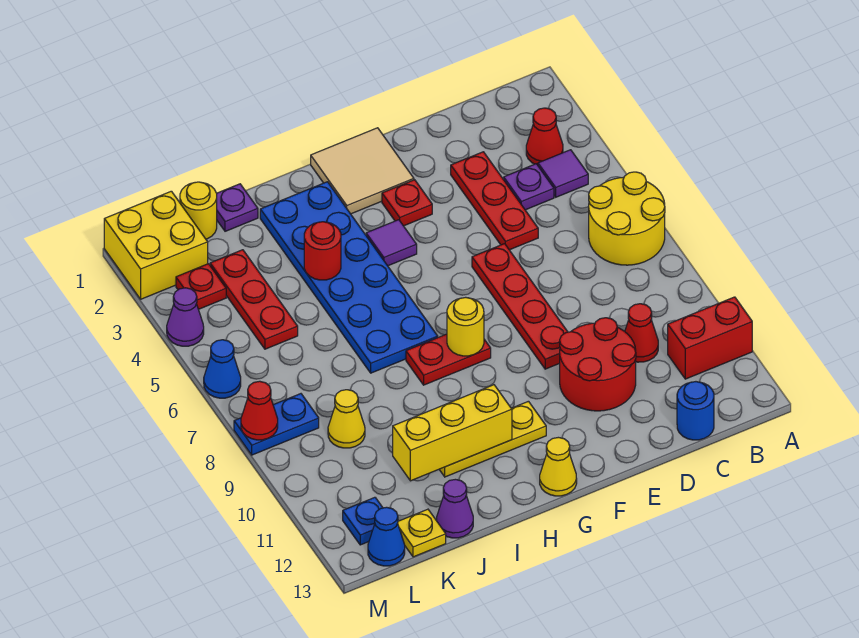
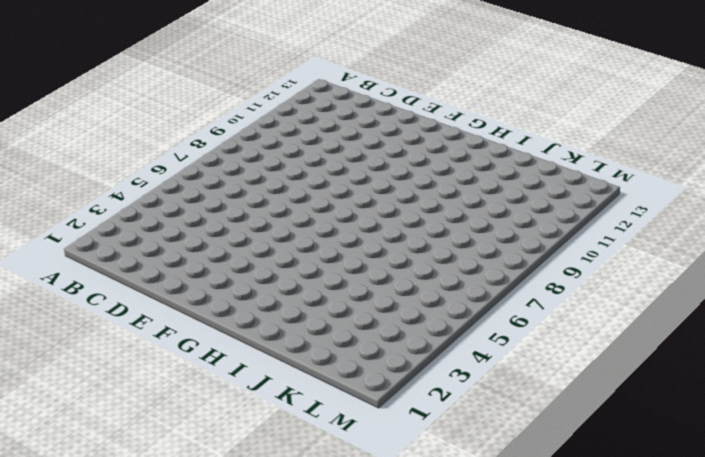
none -> yellow round brick A6:B7 level 1
none -> red brick A11:B11 level 1
none -> red cone B3 level 1
none -> purple tile B4 level 1

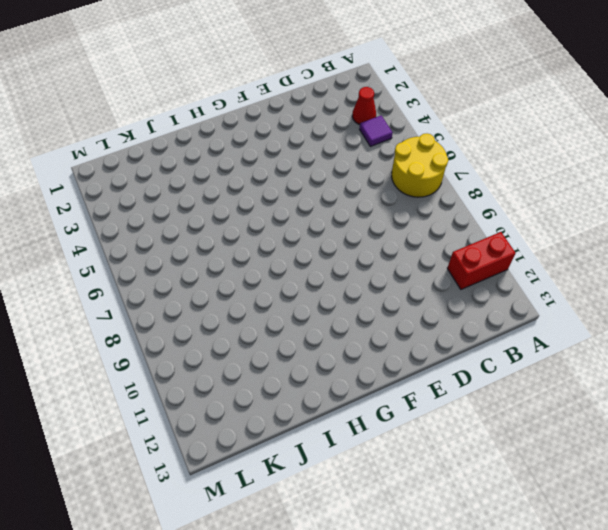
none -> purple plate C4 level 1
none -> red cone C10 level 1
none -> blue round brick C13 level 1
none -> red plate D3:D5 level 1

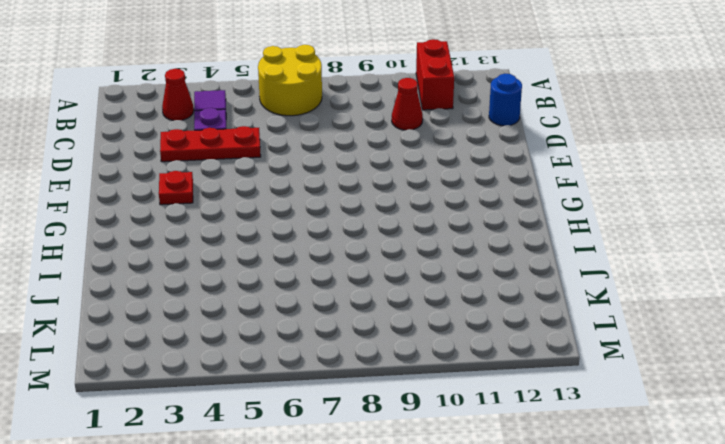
none -> red round brick D10:E11 level 1
none -> red plate E6:E9 level 1
none -> tan tile F1:G2 level 1
none -> purple tile G4 level 1

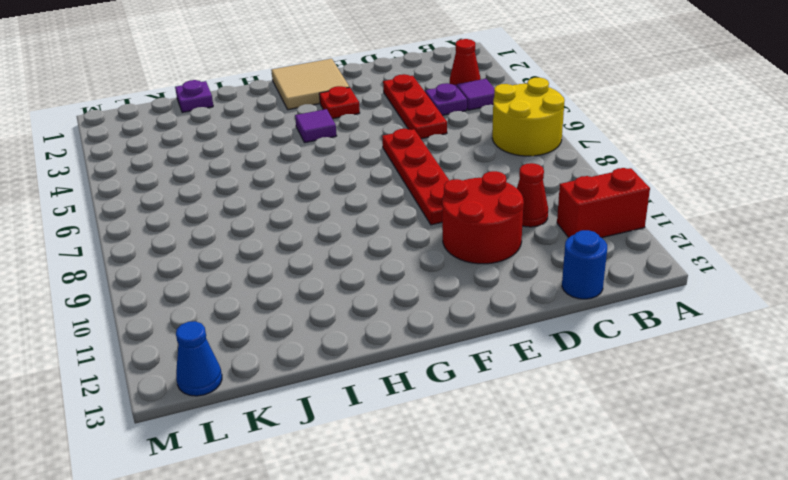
none -> red plate G8:H8 level 1
none -> yellow plate G11:I11 level 1
none -> yellow cone G13 level 1
none -> blue plate H2:I7 level 1

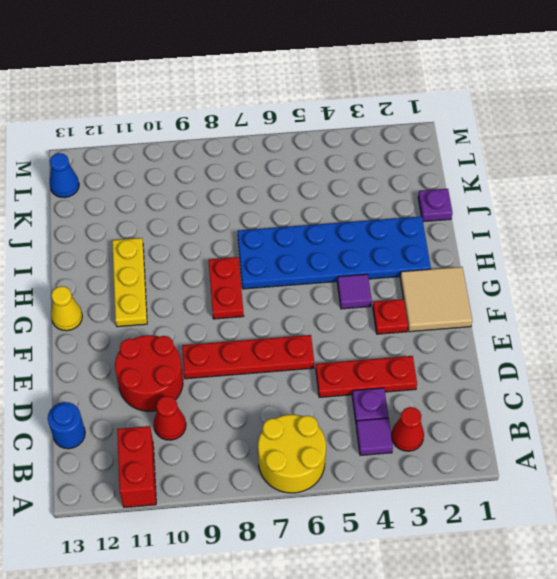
none -> purple cone J13 level 1
none -> yellow round brick K1 level 1
none -> red plate K3:K5 level 1
none -> yellow cone K9 level 1

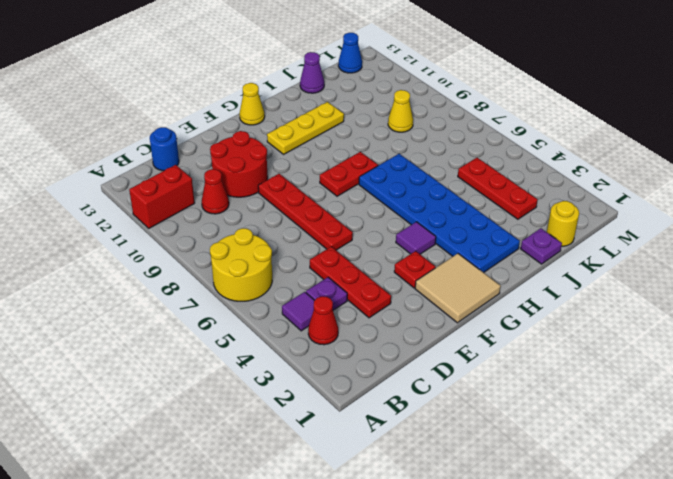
none -> yellow plate K13 level 1
none -> yellow brick L1:M2 level 1
none -> red plate L3 level 1
none -> blue plate L8:M8 level 1

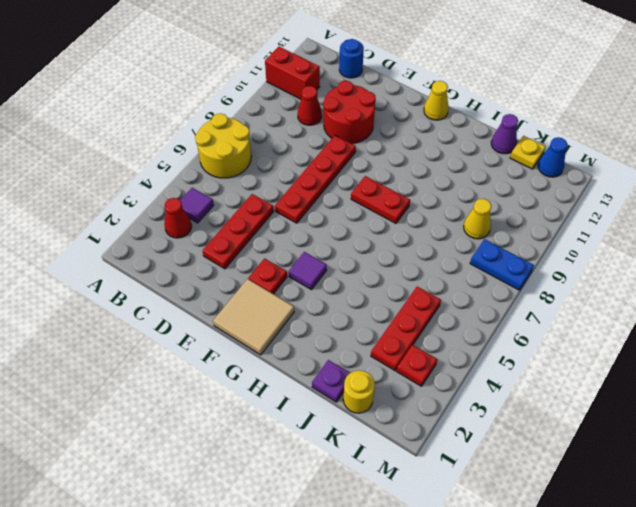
none -> purple plate C4 level 1
none -> yellow plate G11:I11 level 1
none -> blue plate H2:I7 level 1
none -> yellow brick L1:M2 level 1

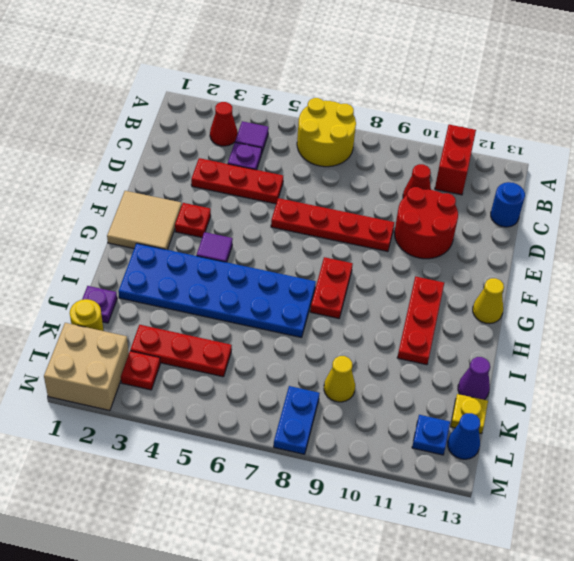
red plate G11:I11 level 1 -> yellow plate G11:I11 level 1
tan brick L1:M2 level 1 -> yellow brick L1:M2 level 1
none -> purple cone M4 level 1
none -> blue cone M6 level 1
none -> yellow round brick G8 level 2
none -> yellow brick H11:J11 level 2

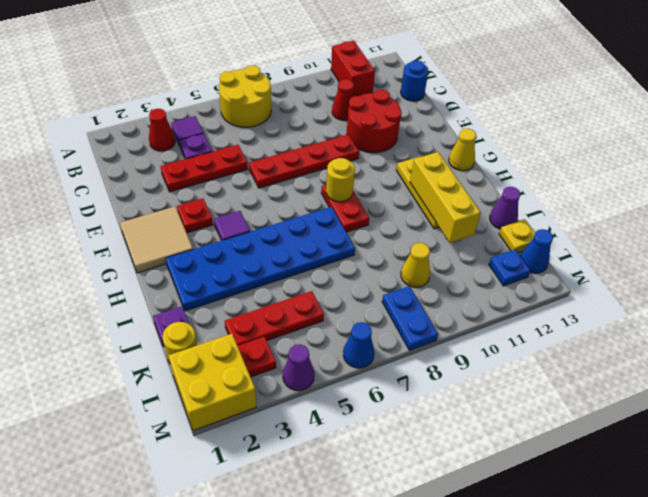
none -> red round brick I4 level 2
none -> red cone M8 level 2

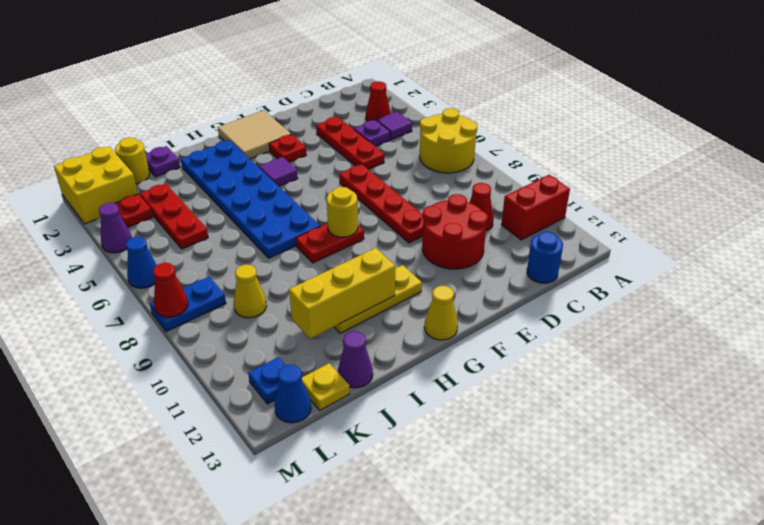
none -> red round brick I4 level 2

